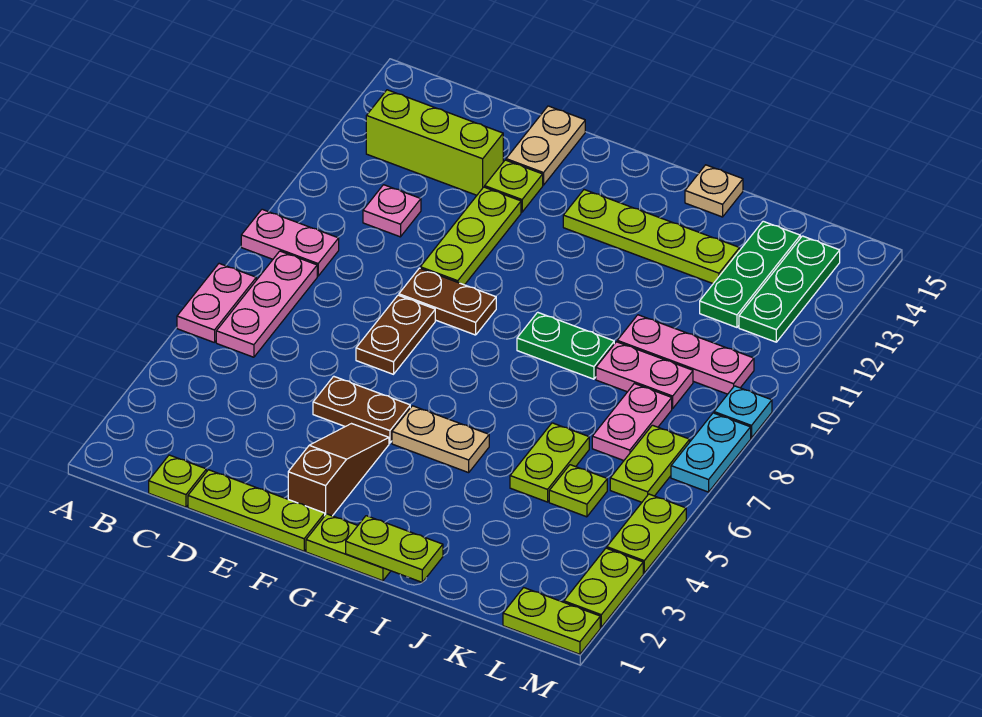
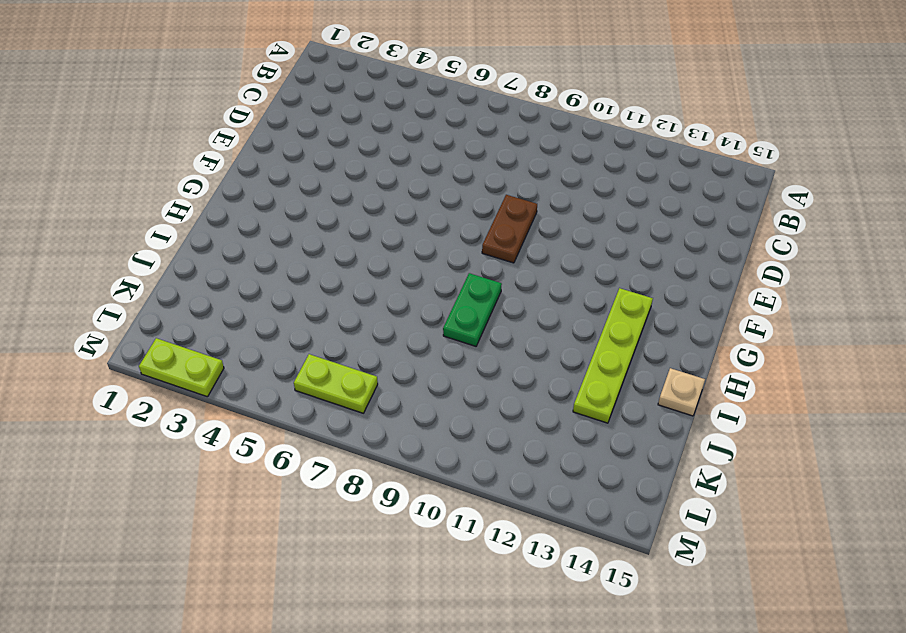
none -> pink plate A6:A7 level 1
none -> pink plate A9:B9 level 1
none -> pink plate B6:B8 level 1
none -> lime brick B13:D13 level 1

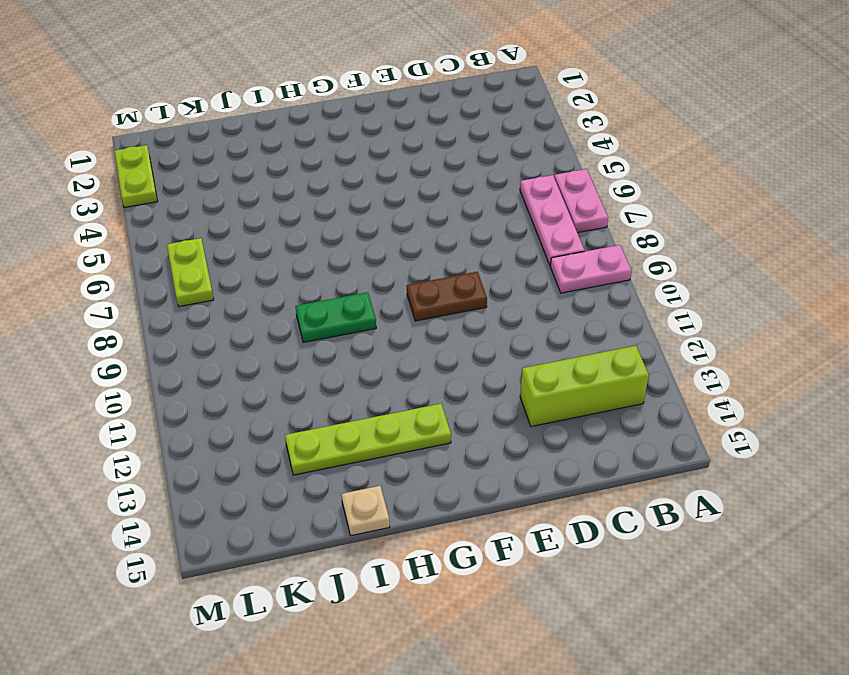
none -> lime plate C1 level 1
none -> pink plate C11 level 1
none -> lime plate D1:F1 level 1
none -> brown plate E5:F5 level 1

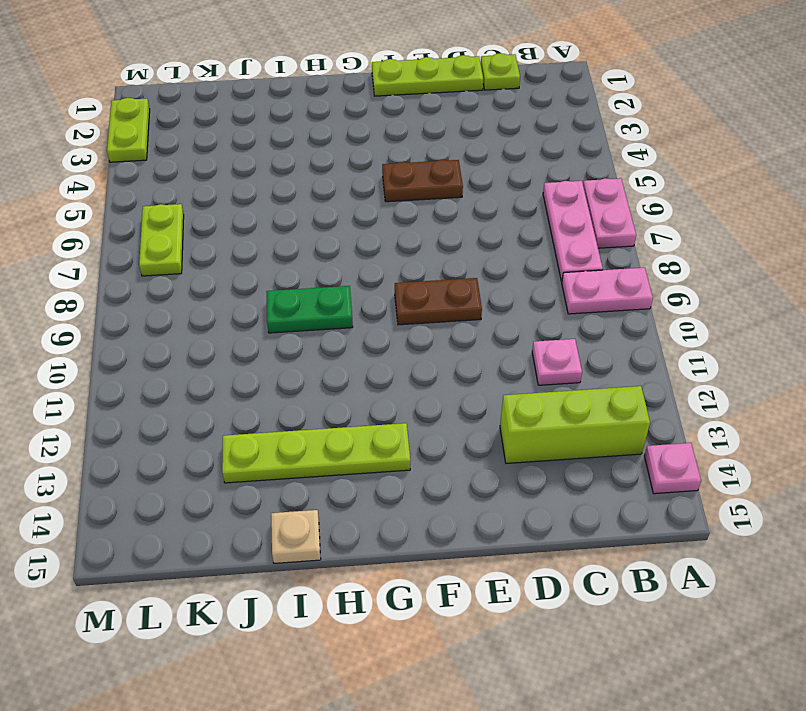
pink plate A14 level 1 -> none
none -> brown plate E7:E8 level 1
none -> lime plate E10:E12 level 1
none -> lime plate E13 level 1
none -> tan plate E14:E15 level 1

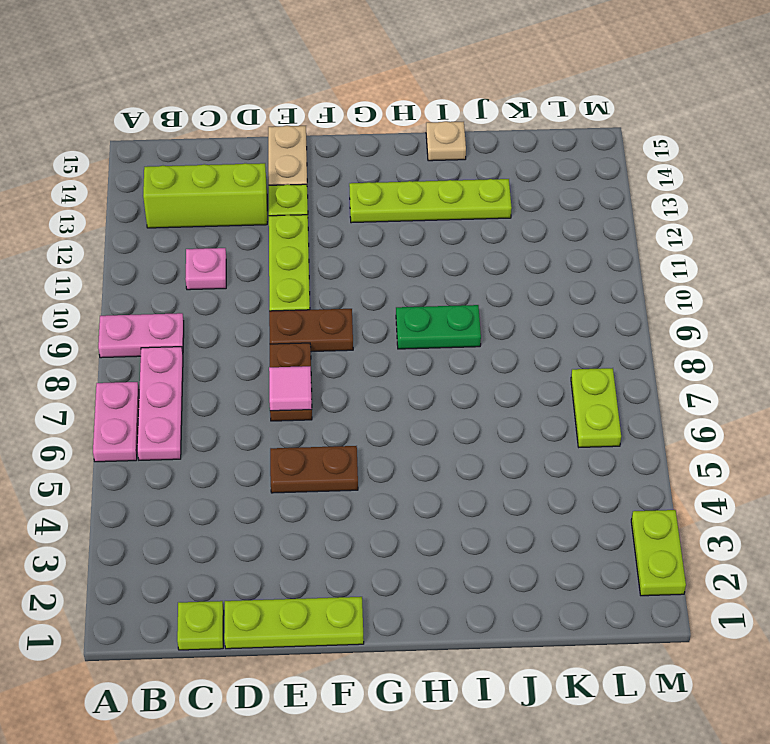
pink tile E7 level 2 -> none
none -> brown slope F2:F4 level 1 top 2
none -> lime plate G1:H1 level 1
none -> tan plate G5:H5 level 1
none -> lime plate J5:J6 level 1

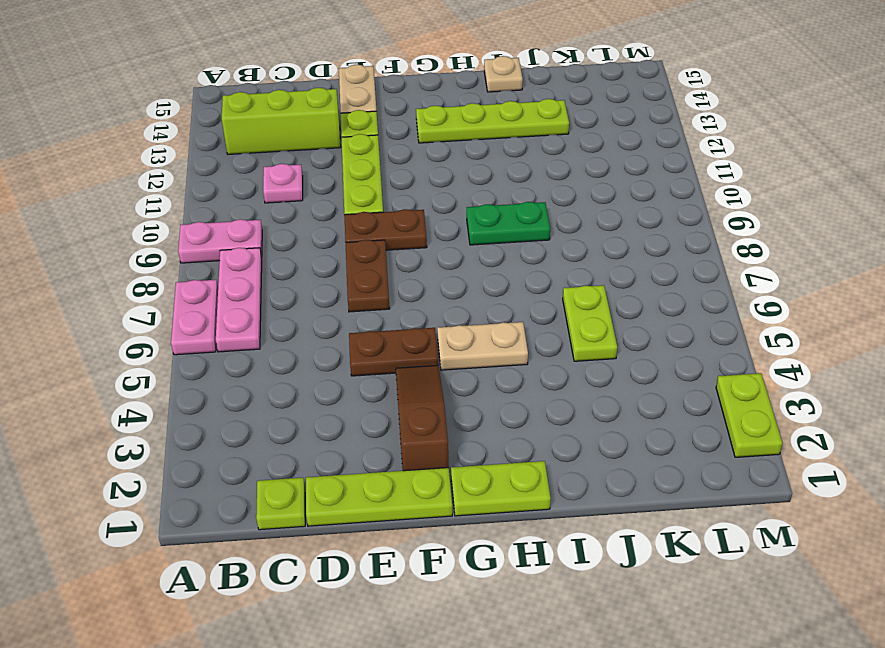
none -> pink plate J9:K9 level 1
none -> pink plate J10:L10 level 1
none -> lime plate K5 level 1
none -> pink plate K7:K8 level 1

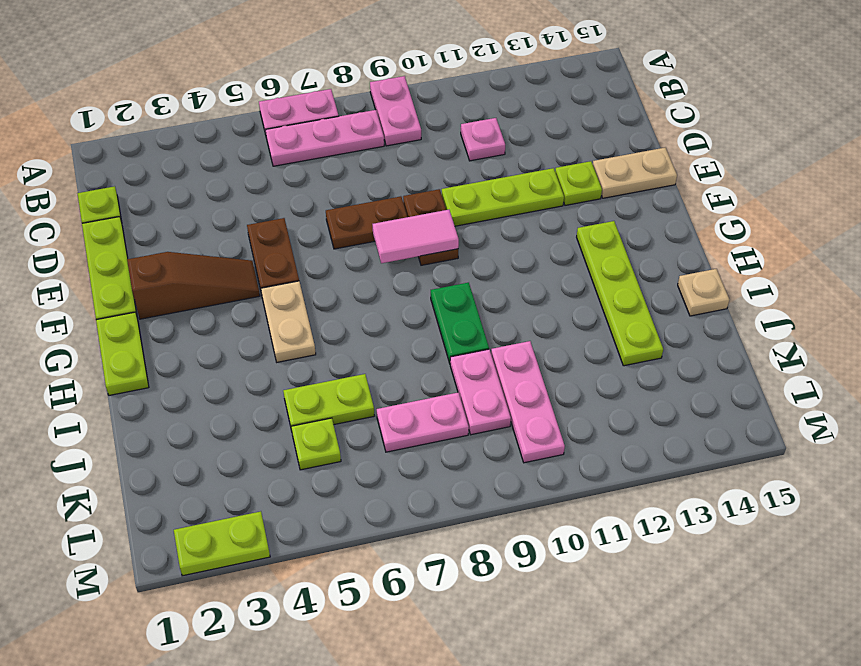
pink tile F8:F9 level 2 -> none
none -> lime brick B13:D13 level 1
none -> green plate K12:K14 level 1
none -> lime plate L1:M1 level 1
none -> lime plate L6:L7 level 1

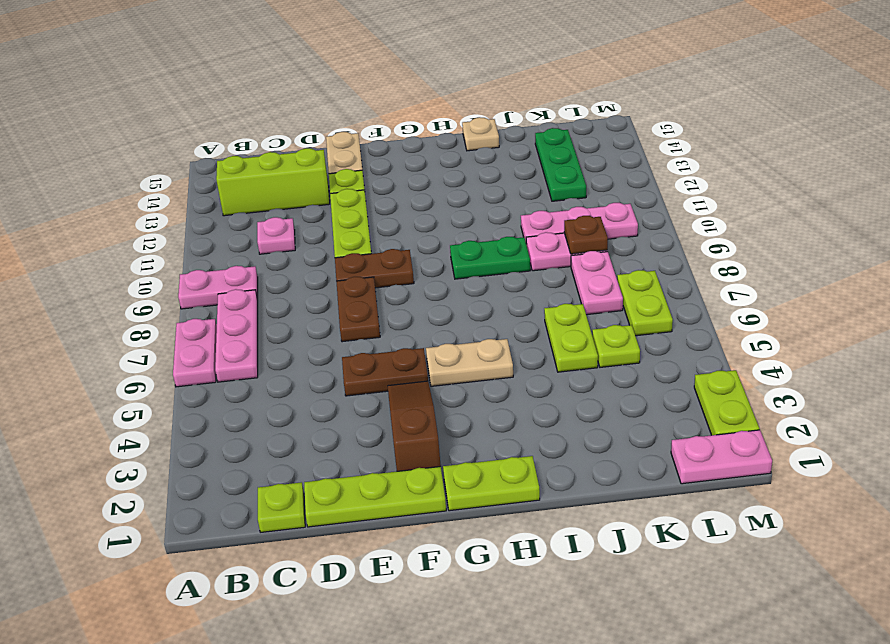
brown plate K9 level 2 -> none
pink plate L1:M1 level 1 -> lime plate L1:M1 level 1
none -> lime plate G13:J13 level 1
none -> green plate L12:L14 level 1
none -> lime plate M4:M5 level 1
none -> cyan plate M7:M8 level 1

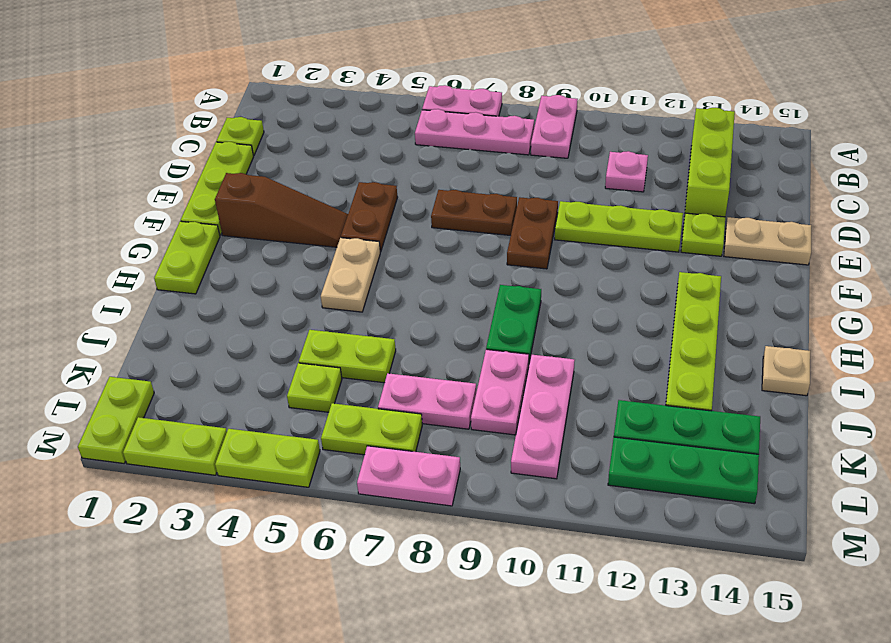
pink plate M7:M8 level 1 -> cyan plate M7:M8 level 1
none -> cyan plate M9 level 1
none -> lime plate H1:I1 level 2

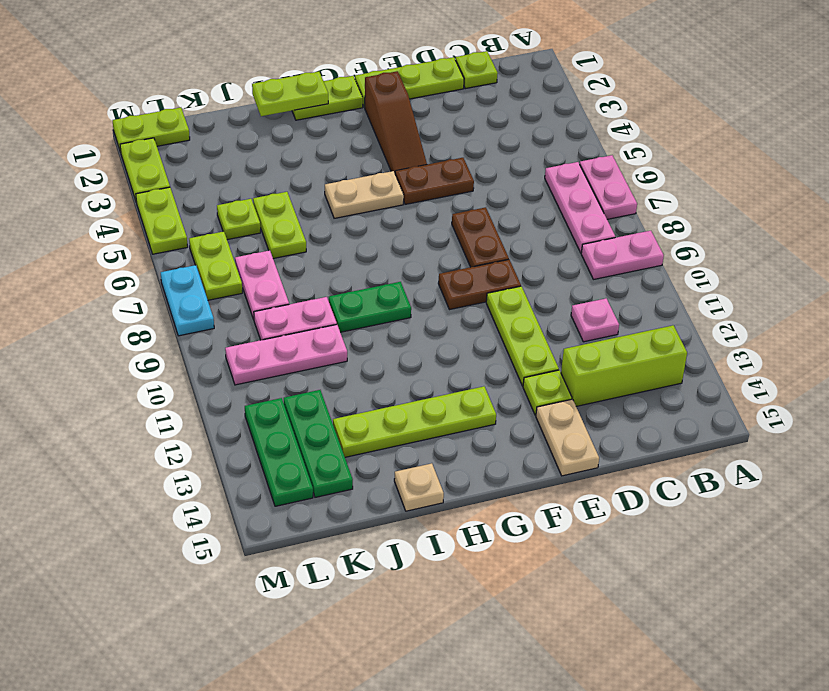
none -> cyan plate M9 level 1

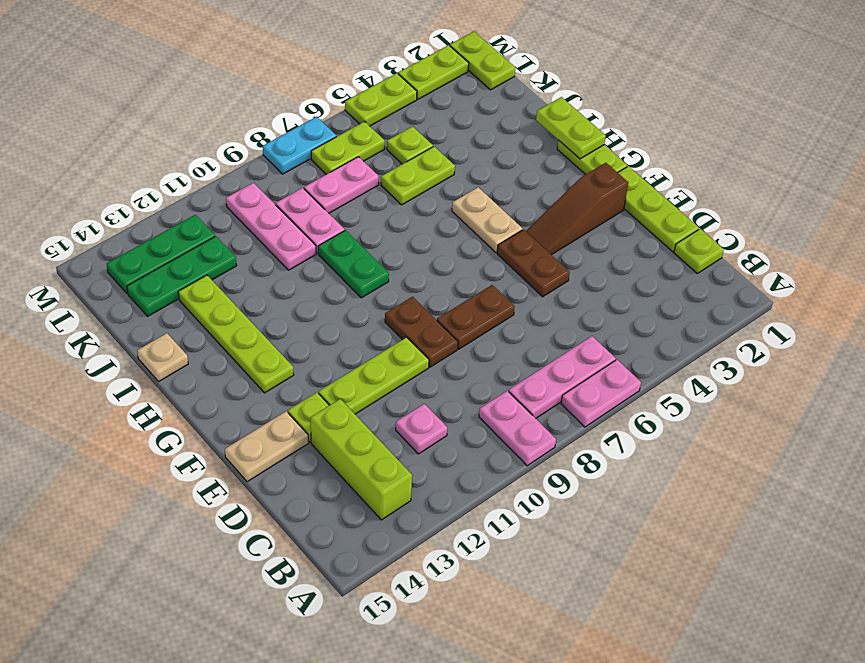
none -> cyan plate M9 level 1

